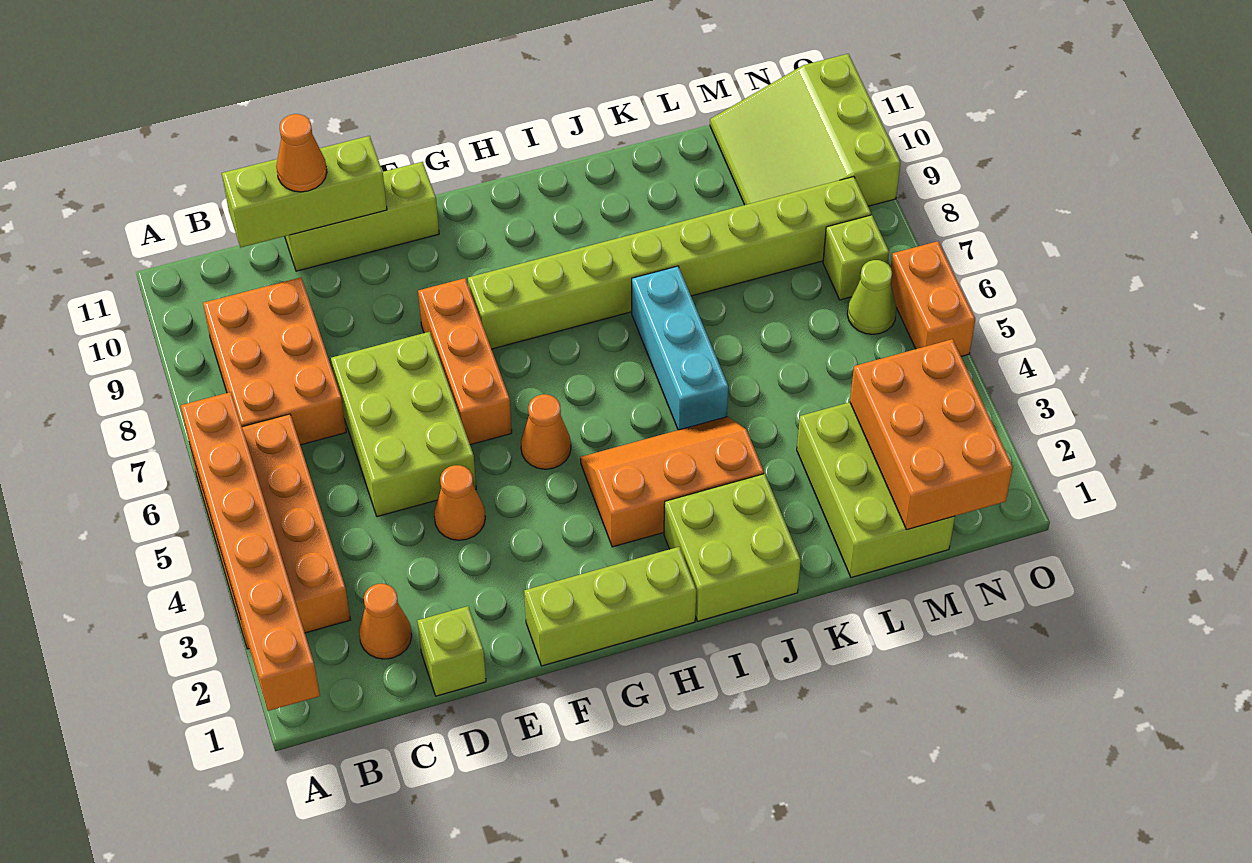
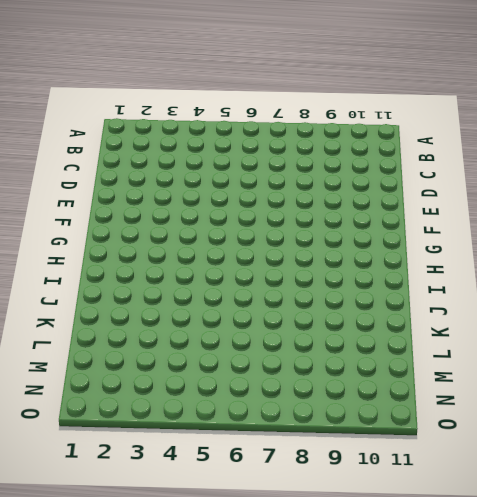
none -> orange brick A3:B6 level 1
none -> orange brick B7:C9 level 1
none -> orange cone C2 level 1

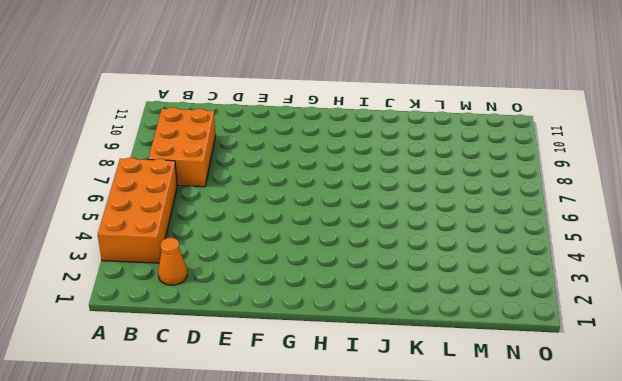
none -> lime brick D1 level 1
none -> lime brick D5:E7 level 1
none -> lime brick D11:F11 level 1

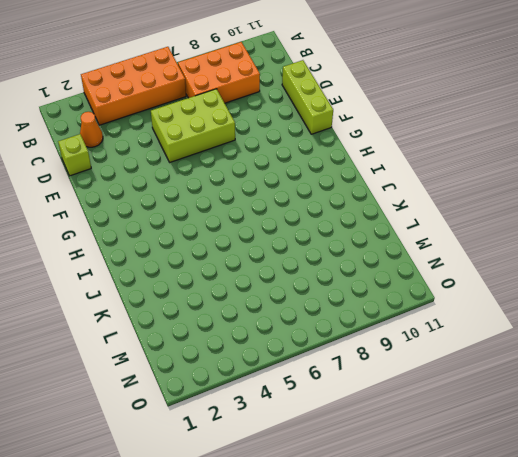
none -> orange cone E4 level 1
none -> lime brick F1:H1 level 1
none -> orange brick F6:F8 level 1

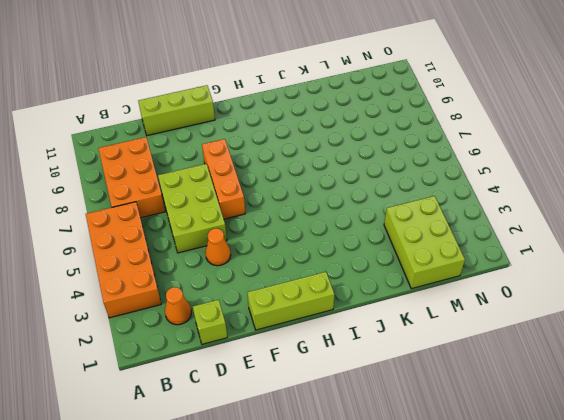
none -> orange cone G5 level 1
none -> lime brick G8:N8 level 1
none -> orange slope H3:J4 level 1 top 3

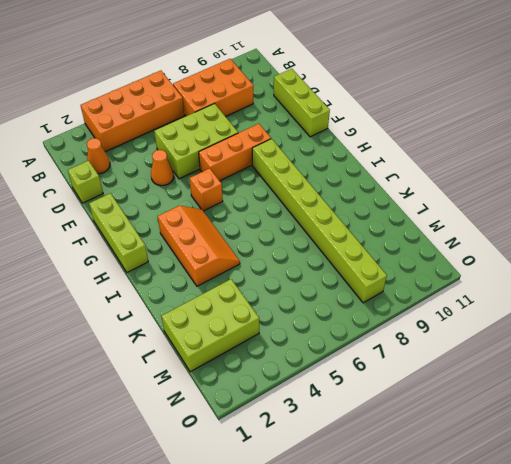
orange brick G5 level 1 -> orange cone G5 level 1
none -> lime brick I1:J2 level 1
none -> cyan brick J5:J7 level 1
none -> lime slope M9:O11 level 1 top O

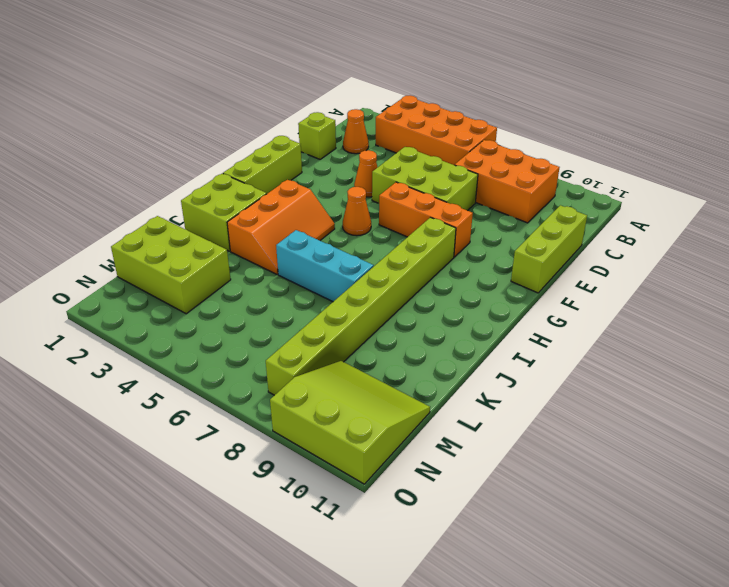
none -> lime cone N6 level 1
none -> lime brick N7 level 1
none -> orange brick O5:O6 level 1

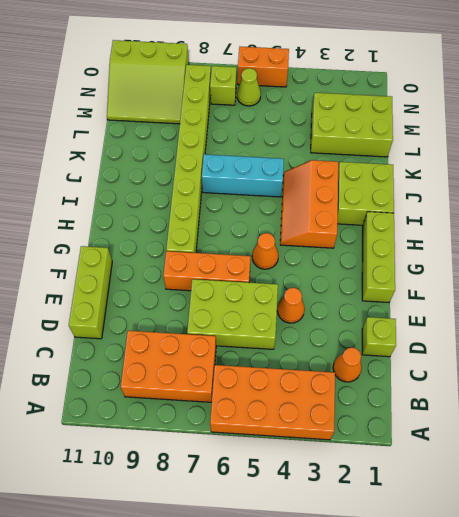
none -> orange brick A1:A6 level 2
none -> lime brick C11:E11 level 2
none -> orange brick M1:N3 level 2

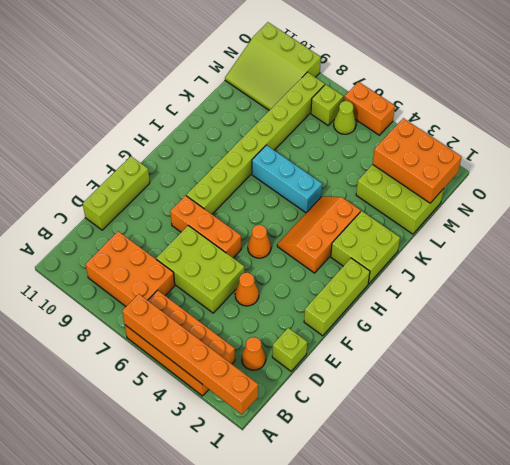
none -> lime brick C11:E11 level 2
none -> orange cone D11 level 3

